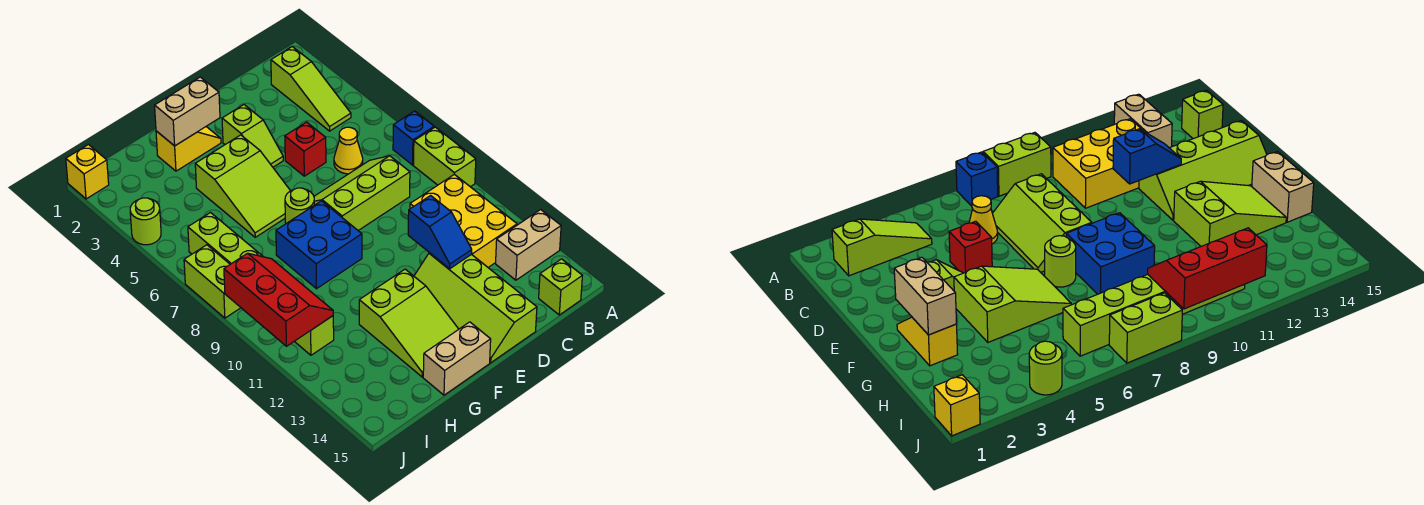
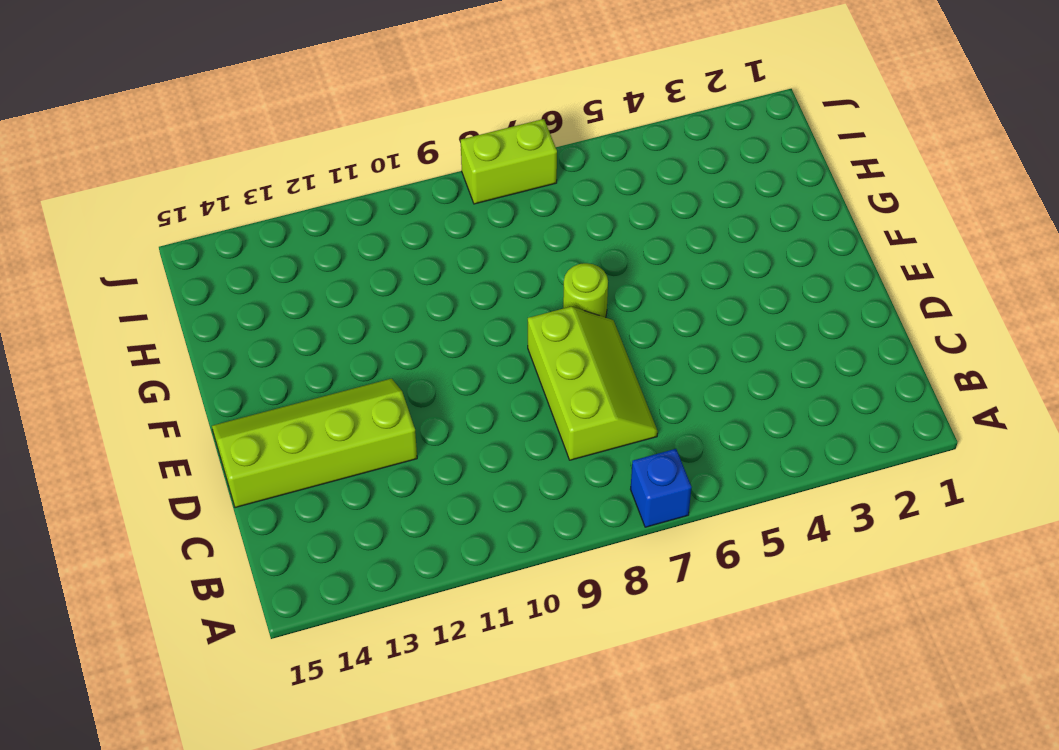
none -> lime brick A8:A9 level 1
none -> tan brick A13:B13 level 1
none -> lime slope B2:B4 level 1 top 2

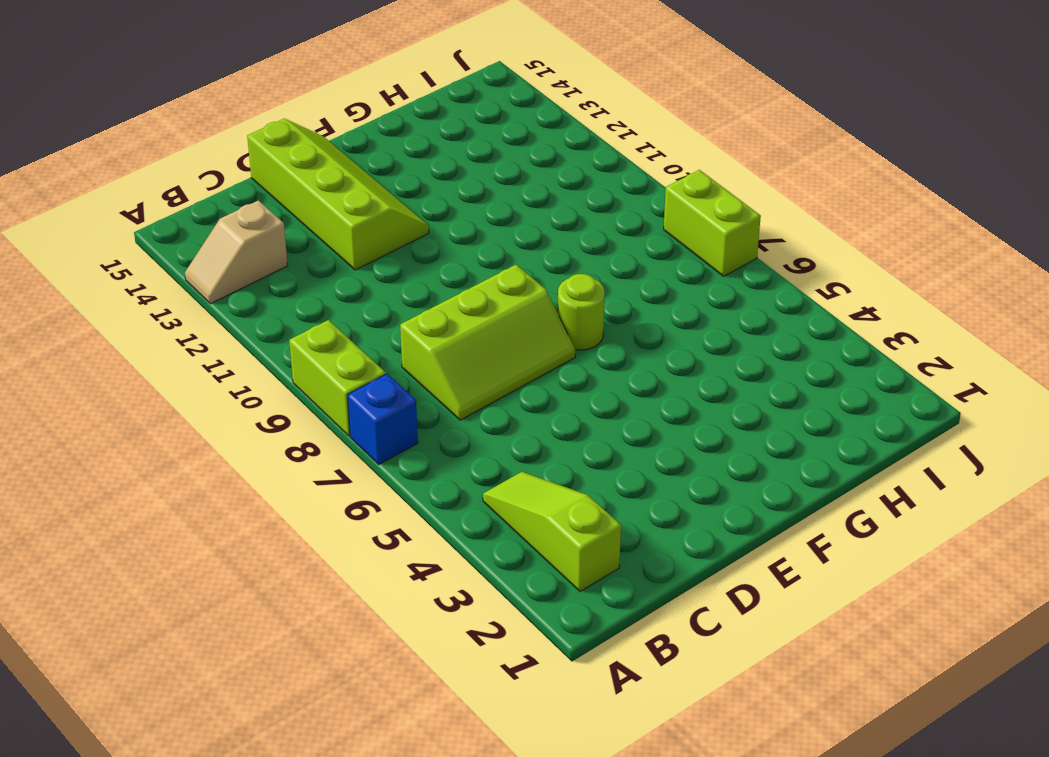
tan slope A13:B13 level 1 top B -> tan brick A13:B13 level 1
none -> yellow brick B10:C12 level 1
none -> lime brick B15 level 1
none -> yellow cone C6 level 1

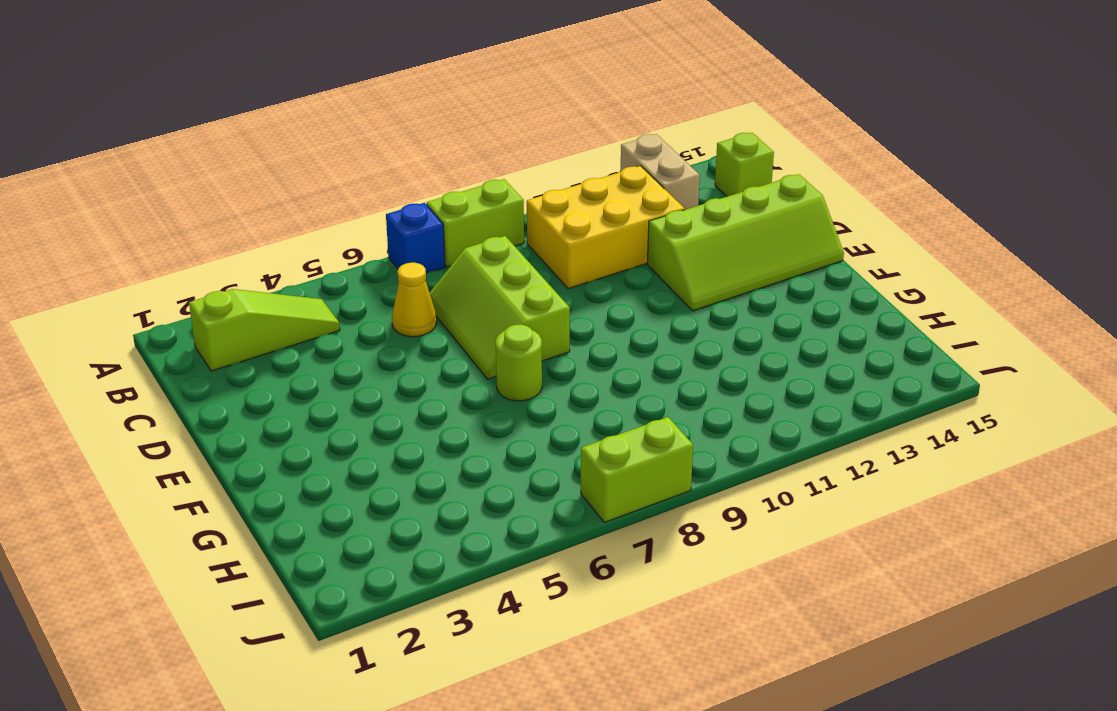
none -> red brick D5 level 1
none -> lime slope E3:E4 level 1 top 3
none -> yellow slope F2:G2 level 1 top G

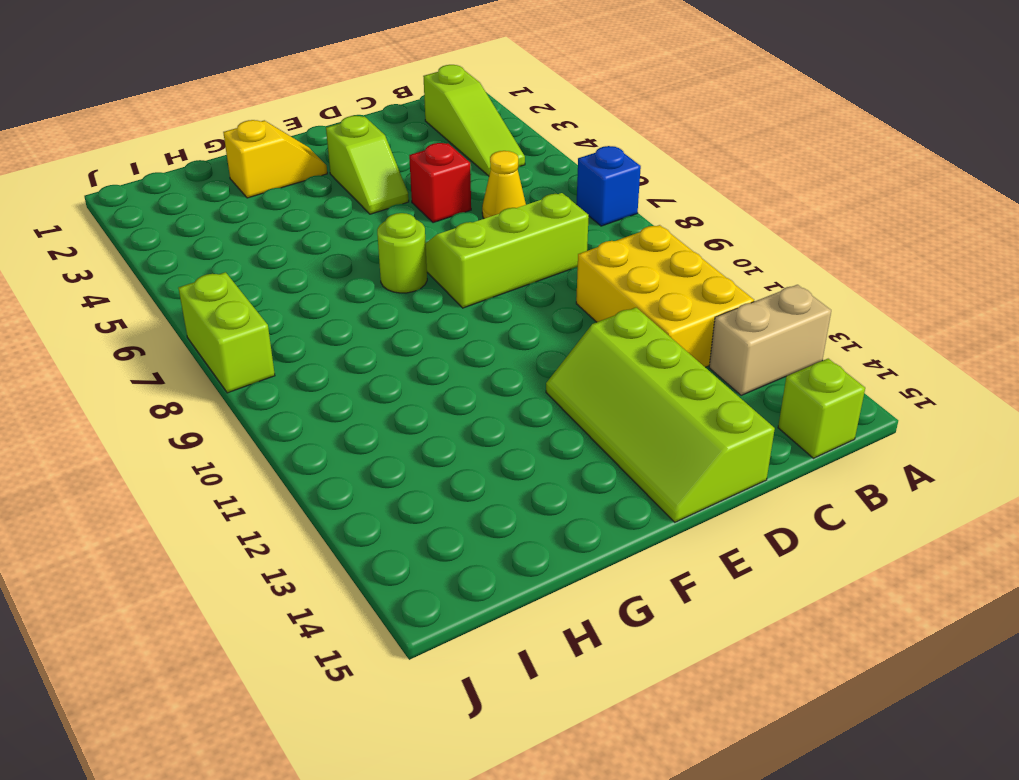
none -> lime brick A8:A9 level 1
none -> lime slope F4:G6 level 1 top 4
none -> blue brick F8:G9 level 1

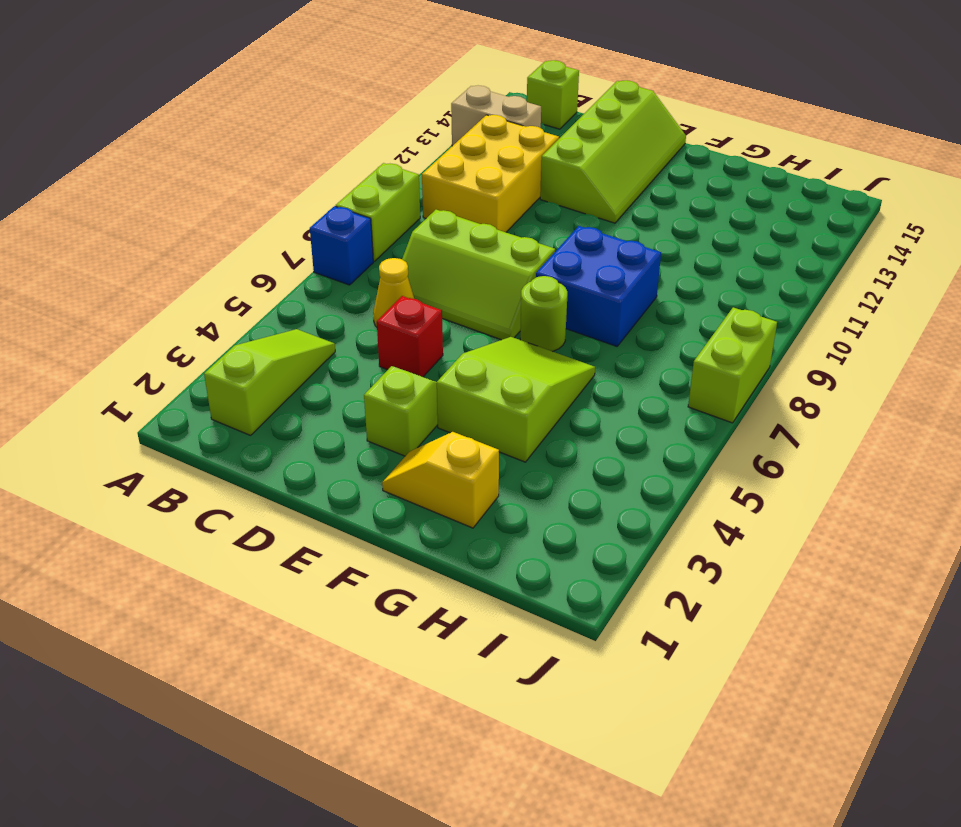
none -> lime slope F12:G14 level 1 top 12
none -> tan brick F15:G15 level 1
none -> lime brick I6:I11 level 1

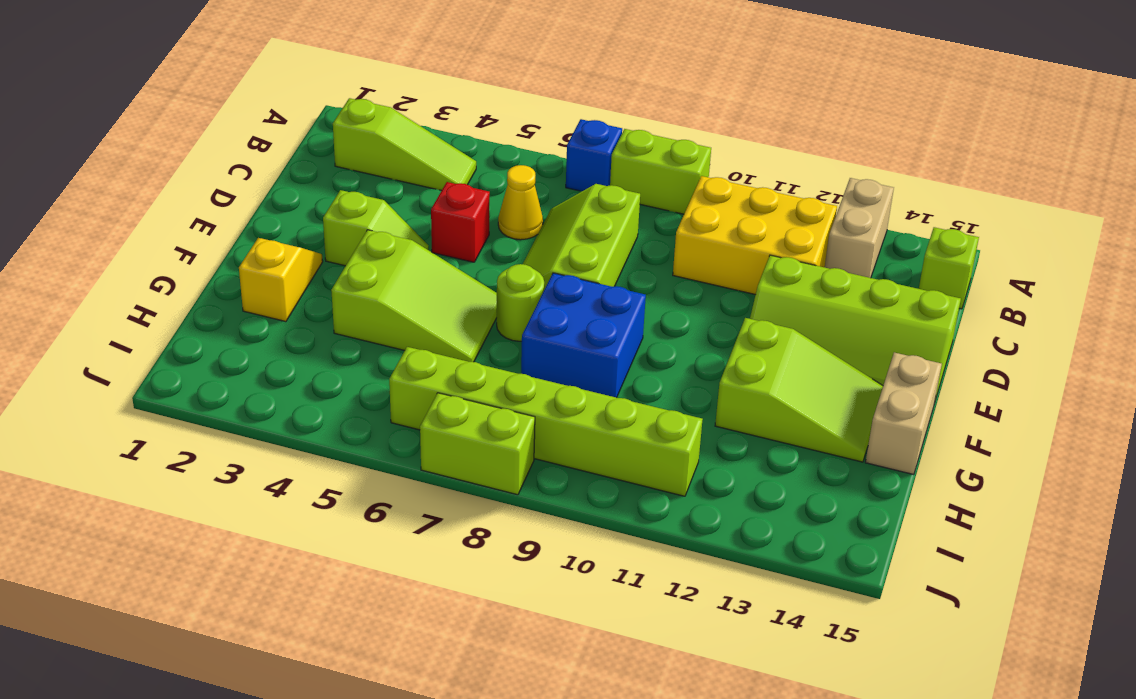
none -> yellow brick J1 level 1
none -> lime round brick J4 level 1
none -> blue slope D11:D12 level 2 top 11

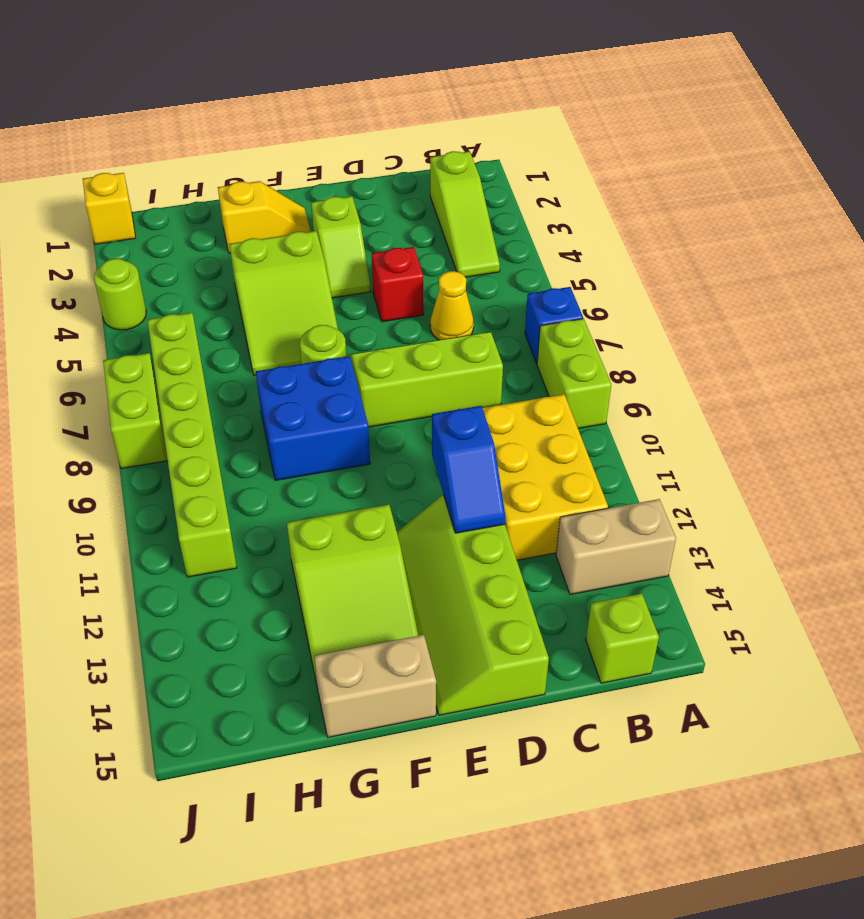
none -> tan brick F2:G2 level 2
none -> red slope I9:J11 level 2 top J

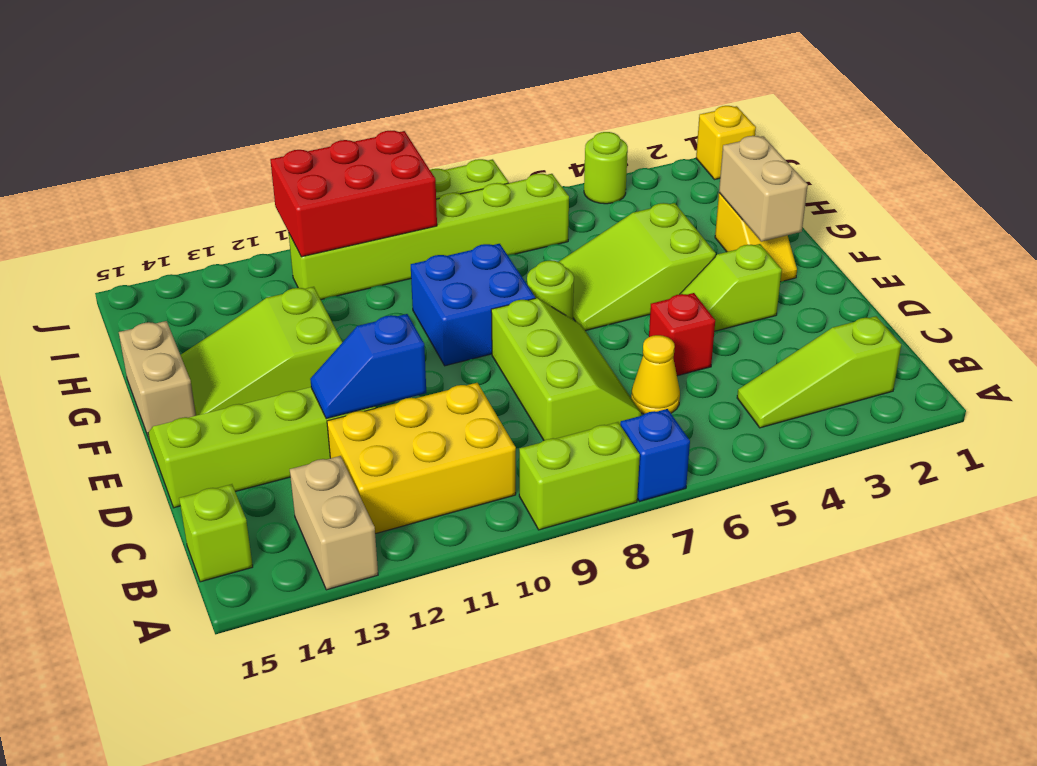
red brick I9:J11 level 2 -> red slope I9:J11 level 2 top J

